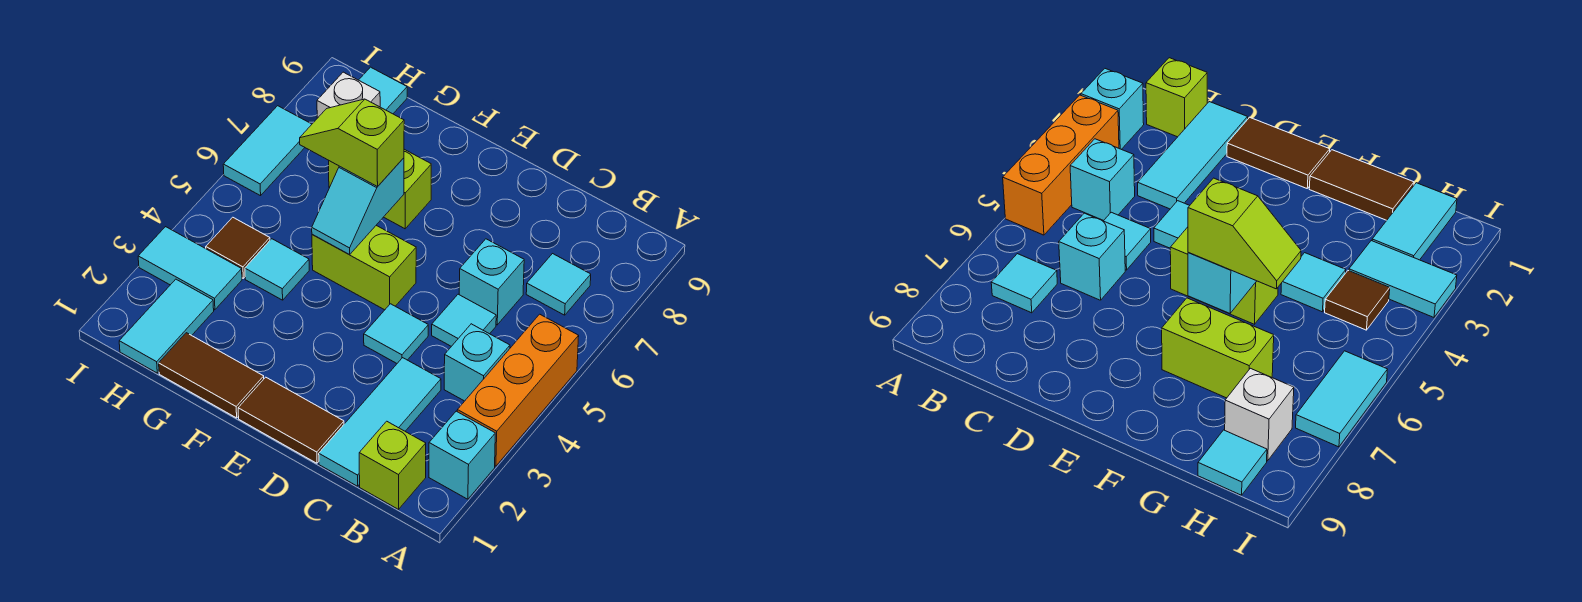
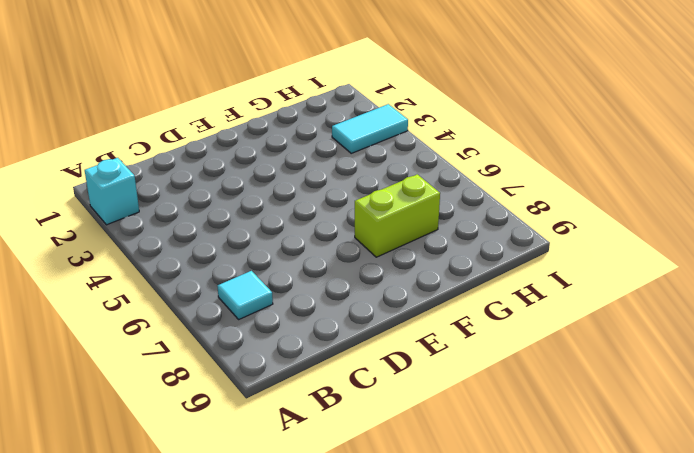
none -> orange brick A3:A5 level 1
none -> lime brick B1 level 1
none -> cyan brick B4 level 1

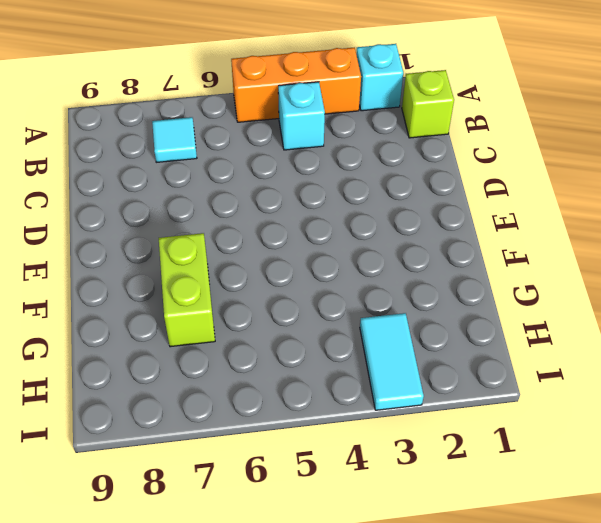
none -> cyan tile C1:C3 level 1
none -> cyan tile C5 level 1
none -> cyan brick C6 level 1

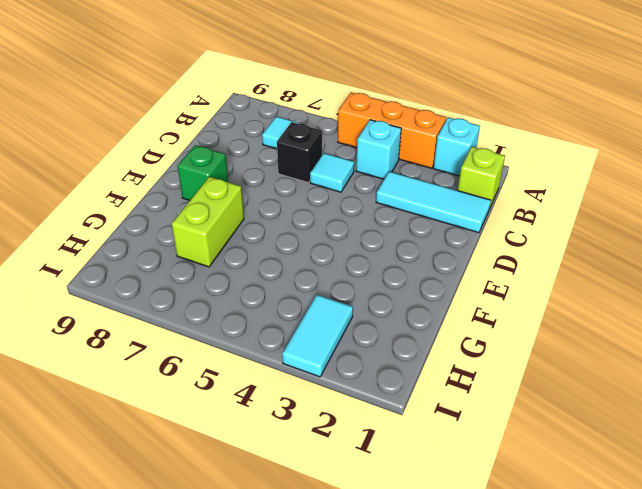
black brick C6 level 1 -> cyan brick C6 level 1
green brick E8 level 1 -> none
none -> brown tile D1:E1 level 1
none -> cyan tile D4 level 1
none -> lime brick E5:F5 level 1

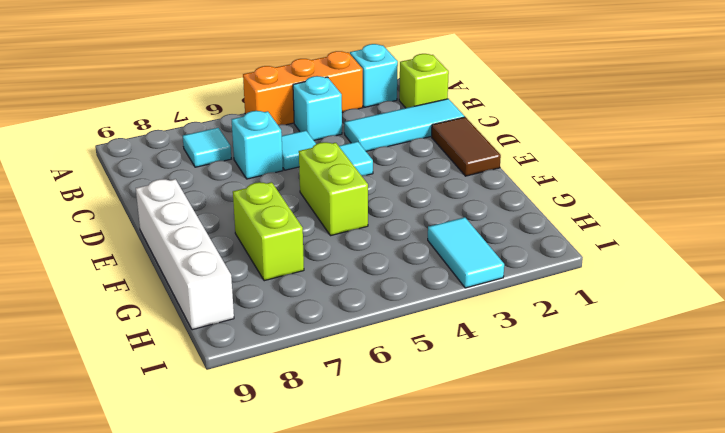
white brick E9:H9 level 1 -> cyan tile H9 level 1
none -> brown tile F1:G1 level 1
none -> cyan tile G4 level 1
none -> cyan tile H1:H2 level 1

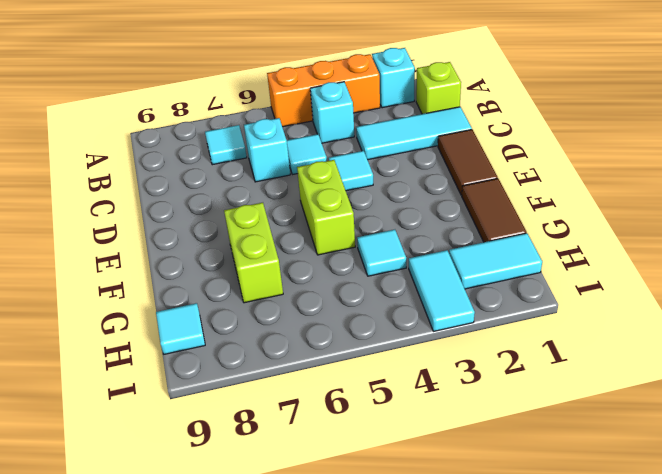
none -> brown tile H4 level 1
none -> white brick H8 level 1
none -> cyan tile I6:I7 level 1

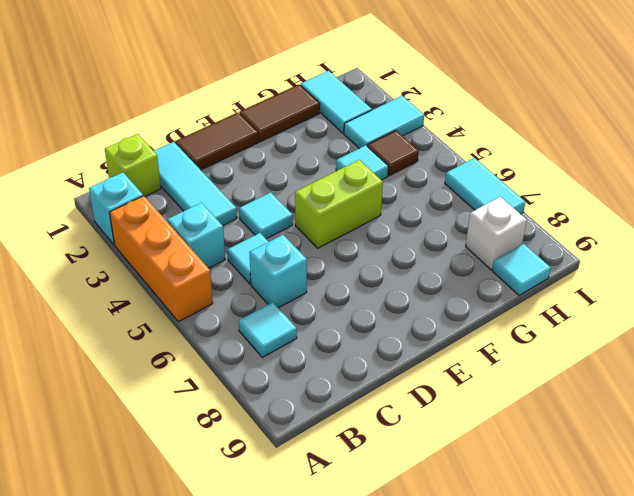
none -> lime brick F7:G7 level 1
none -> cyan slope F5:F6 level 2 top 6
none -> lime slope F6:G6 level 3 top F

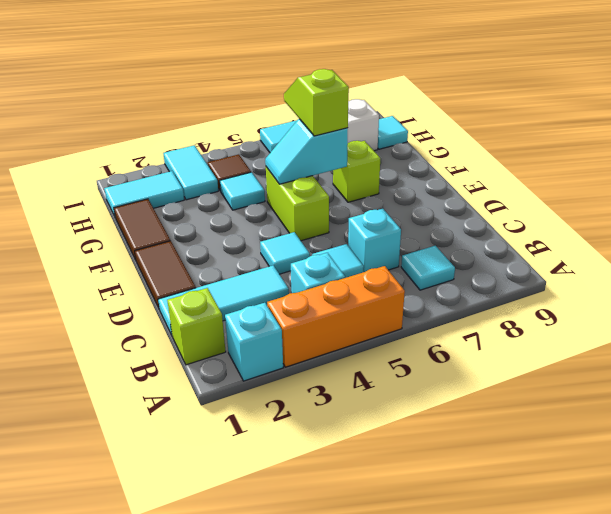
lime brick F7 level 1 -> lime brick F7:G7 level 1

